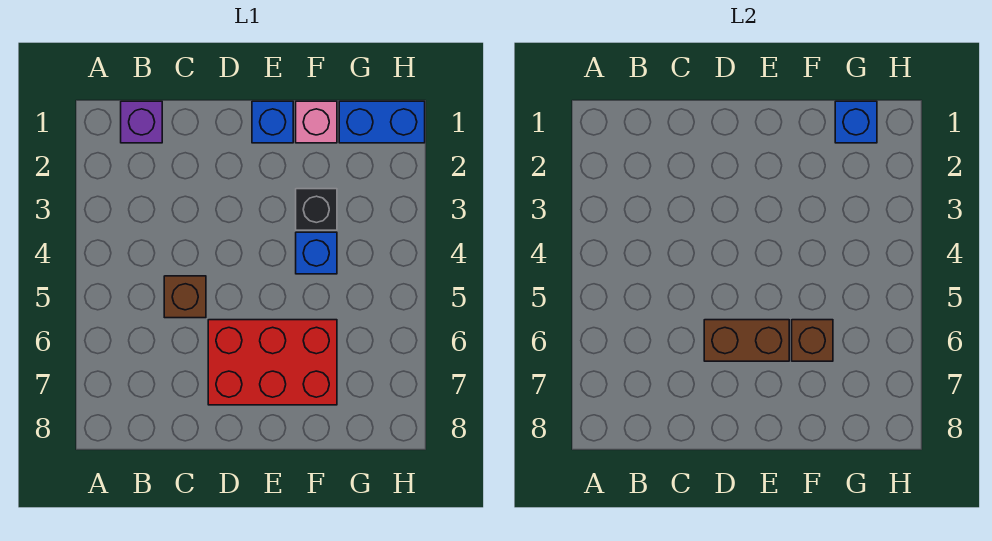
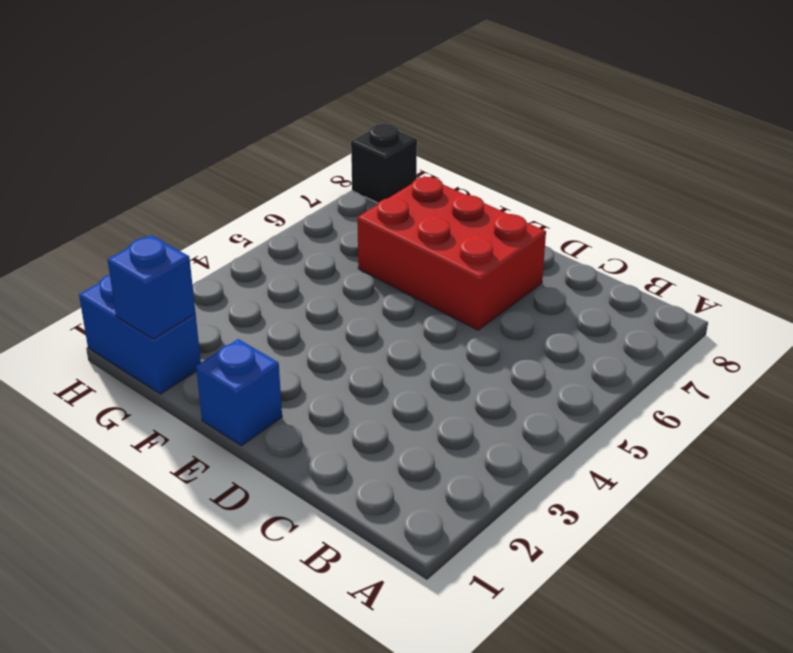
black brick H8 level 1 -> black brick F3 level 1
none -> purple brick B1 level 1
none -> brown brick C5 level 1

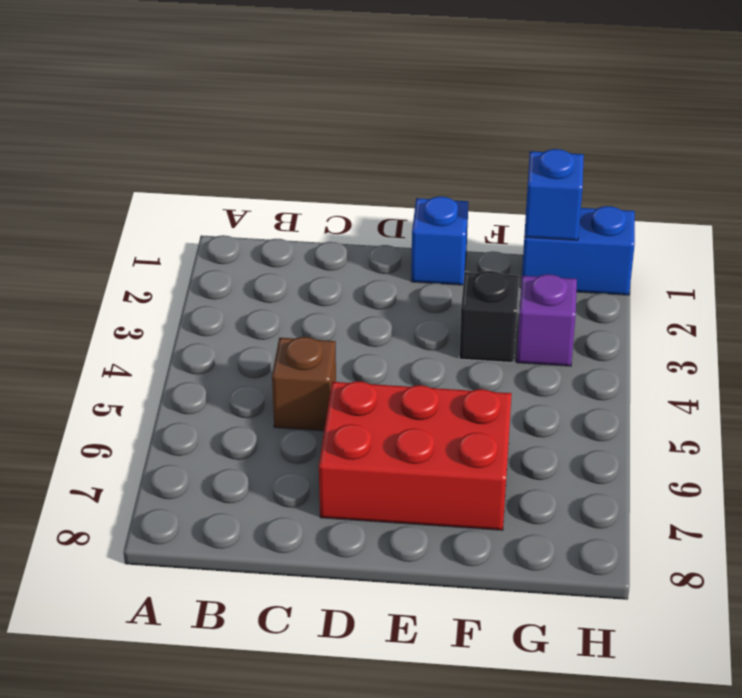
purple brick G3 level 1 -> purple brick B1 level 1
none -> pink brick F1 level 1
none -> blue brick F4 level 1

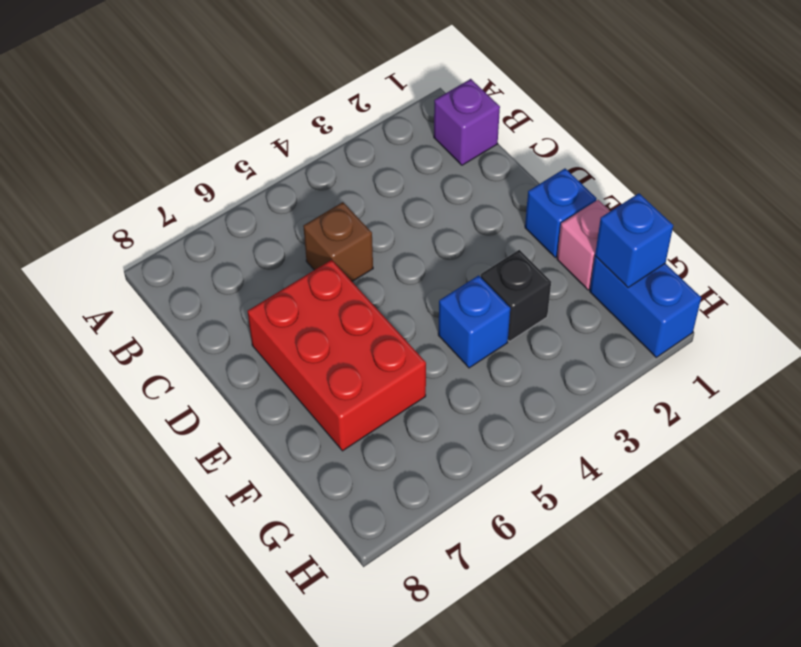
none -> brown brick D6:E6 level 2
none -> brown brick F6 level 2

